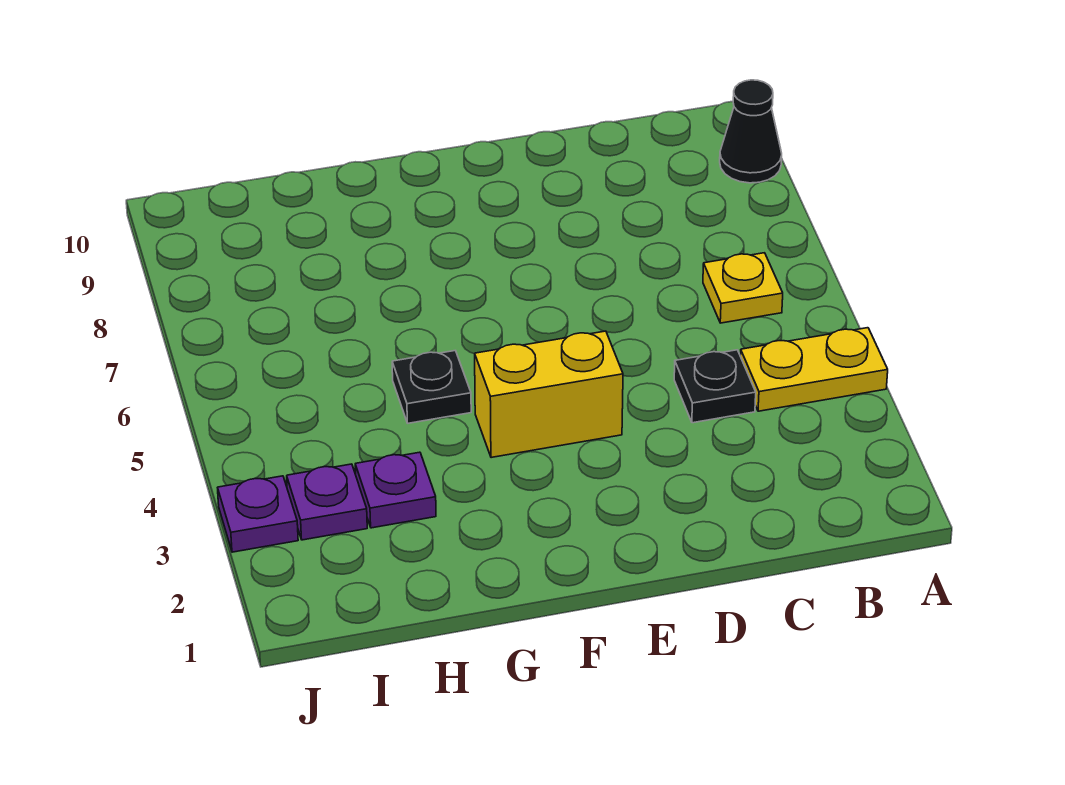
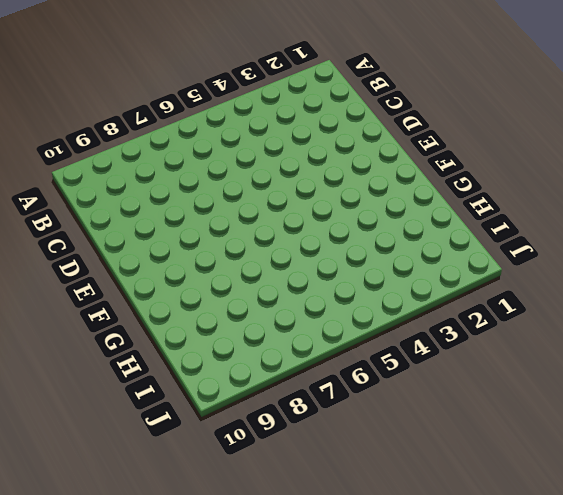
none -> yellow plate A4:B4 level 1
none -> black cone A9 level 1

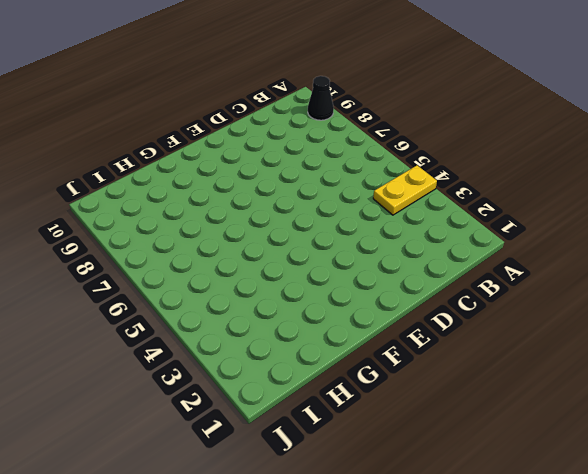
none -> yellow plate B6 level 1
none -> black plate C4 level 1

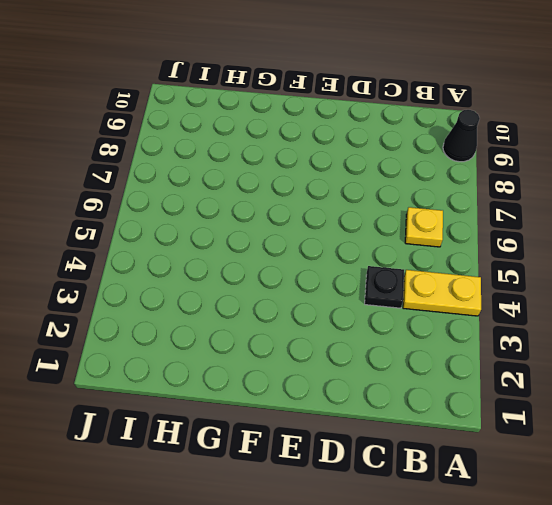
none -> yellow brick E4:F4 level 1
none -> black plate G5 level 1

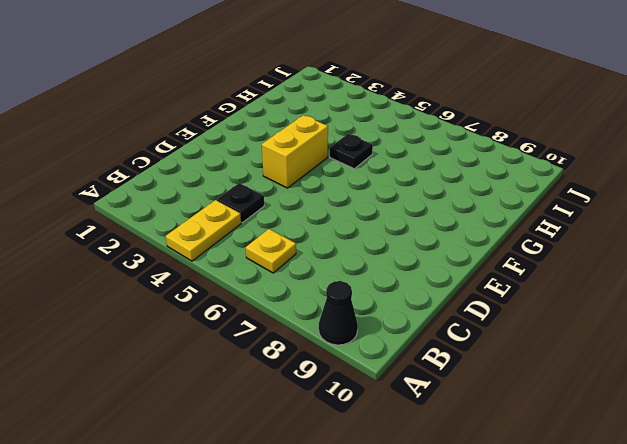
none -> purple plate H3 level 1
none -> purple plate I3 level 1

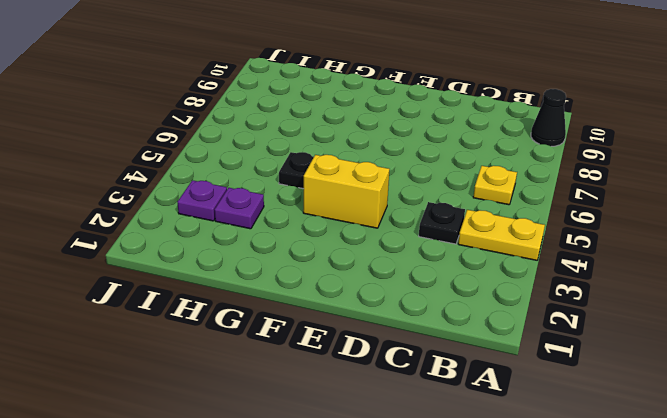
none -> purple plate J3 level 1

